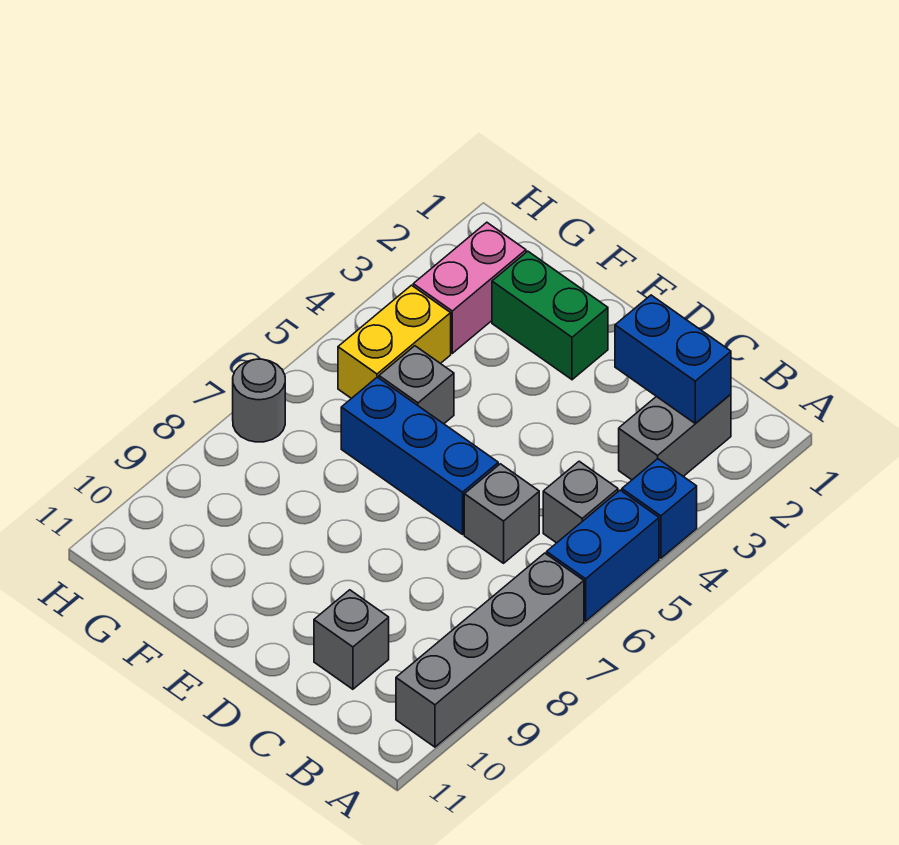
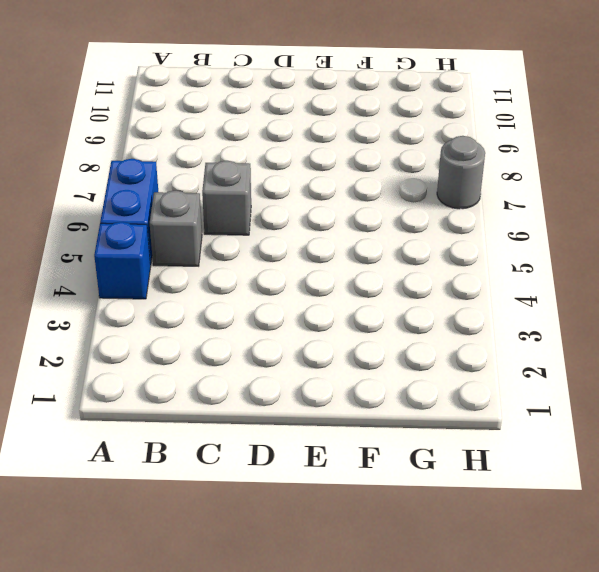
none -> grey brick A7:A10 level 1
none -> grey brick B2:B3 level 1
none -> grey brick C10 level 1

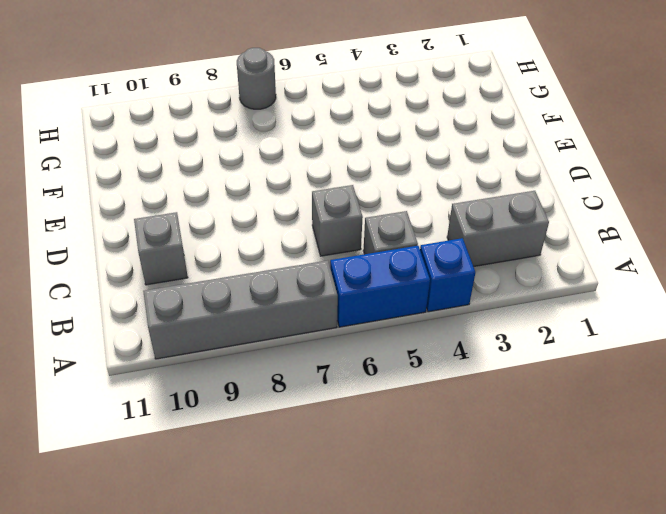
none -> blue brick D6:F6 level 1
none -> green brick E2:F2 level 1
none -> grey brick F5 level 1

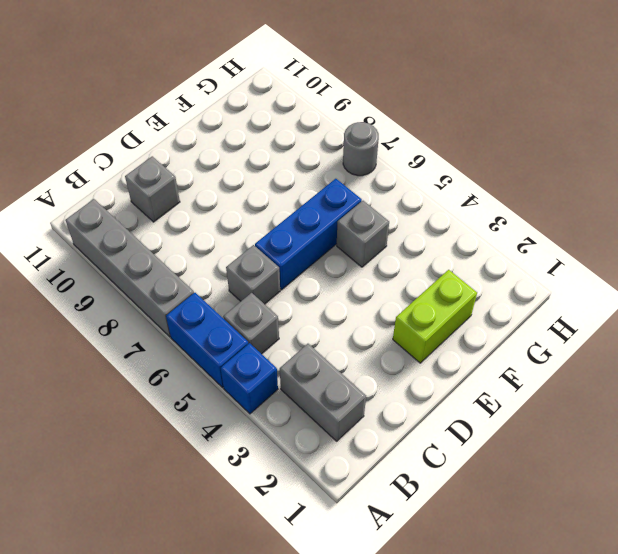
lime brick E2:F2 level 1 -> green brick E2:F2 level 1
none -> pink brick G2:G3 level 1
none -> yellow brick G4:G5 level 1
none -> blue brick B2:C2 level 2

